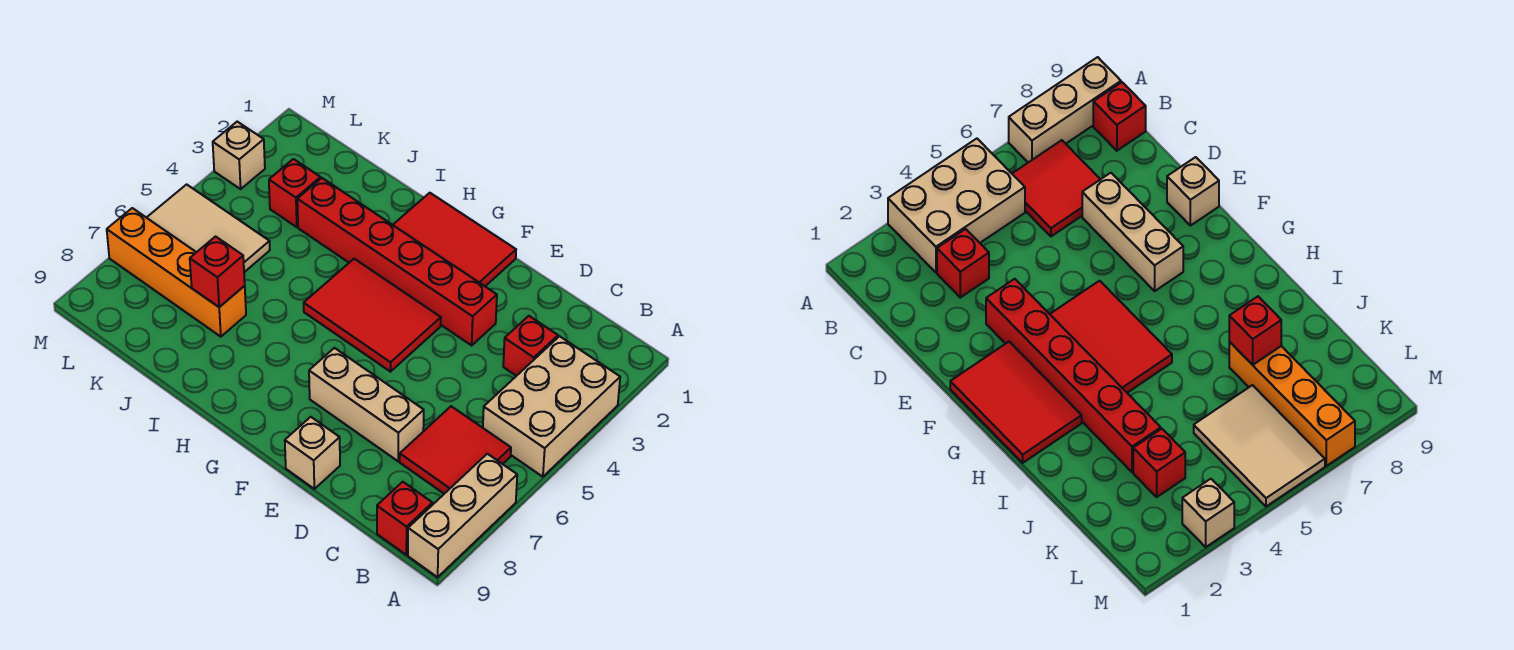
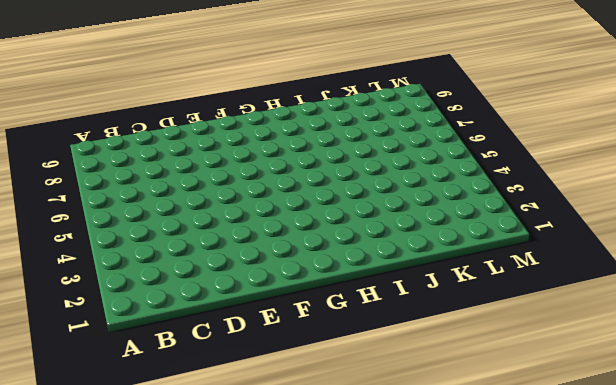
none -> tan brick A3:B5 level 1
none -> tan brick A7:A9 level 1
none -> red tile B6:C7 level 1

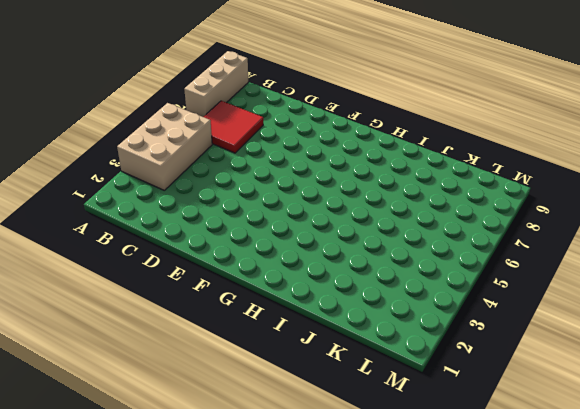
none -> red brick B9 level 1
none -> red brick C3 level 1
none -> tan brick D7:F7 level 1

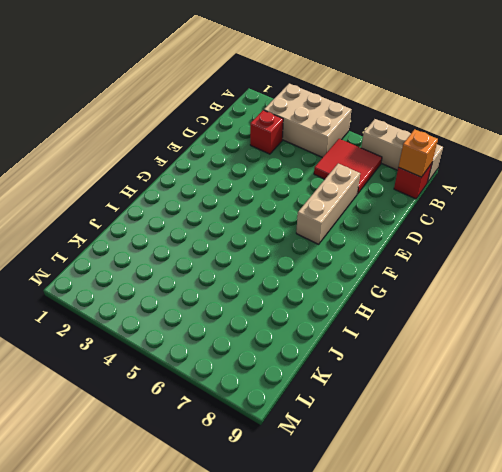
orange brick B9 level 2 -> none
none -> red brick E3:J3 level 1
none -> tan brick E9 level 1
none -> red tile F1:H2 level 1

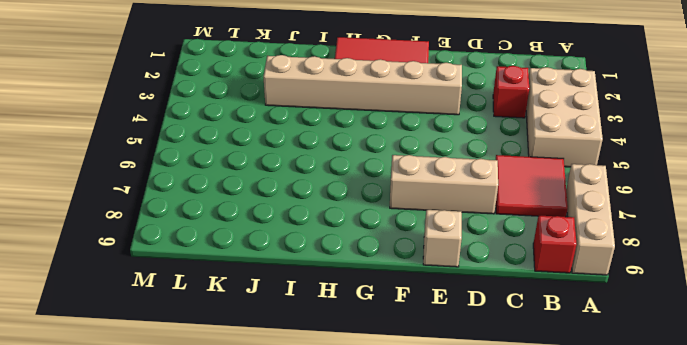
tan brick E3:J3 level 1 -> red brick E3:J3 level 1
none -> red tile F4:H5 level 1
none -> orange brick J7:M7 level 1
none -> red brick K3 level 1

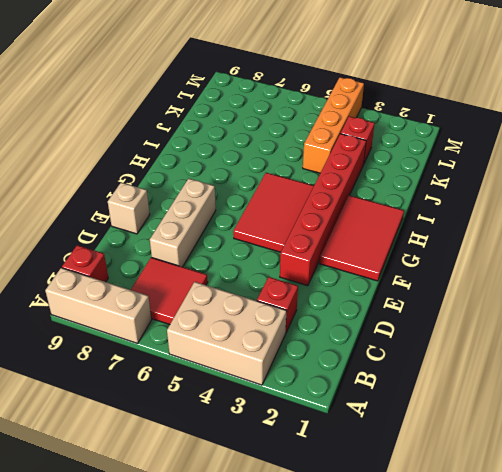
orange brick J4:M4 level 1 -> orange brick J7:M7 level 1
none -> tan tile K5:M6 level 1
none -> tan brick M3 level 1
none -> red brick J7 level 2

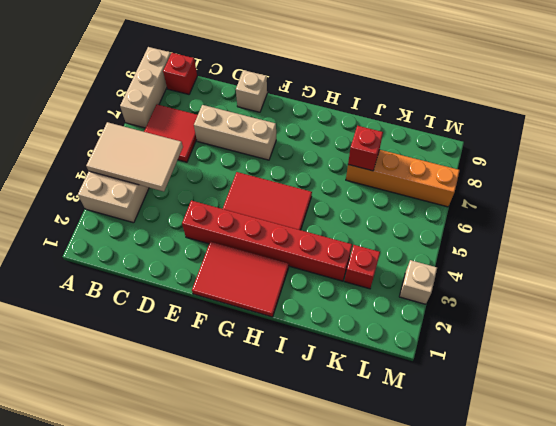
tan tile A4:C5 level 2 -> tan tile K5:M6 level 1
none -> red brick C3 level 1

